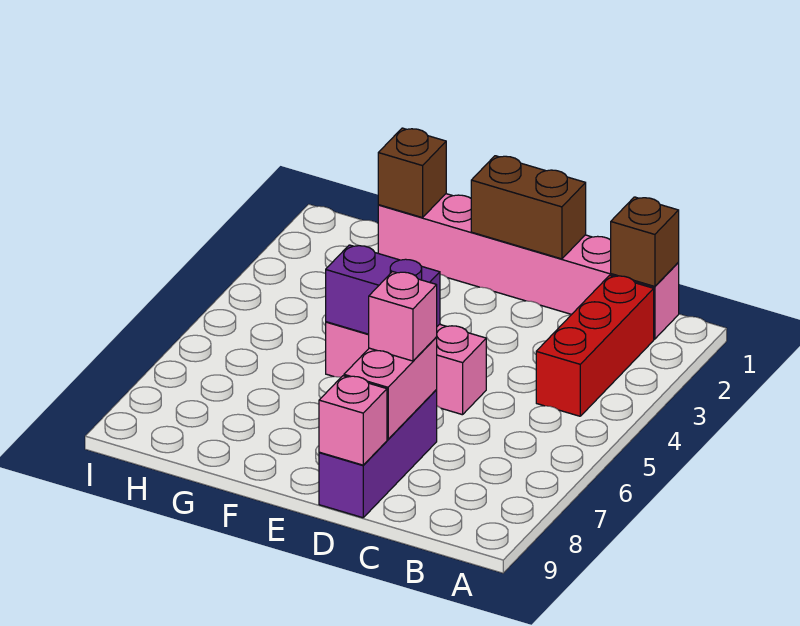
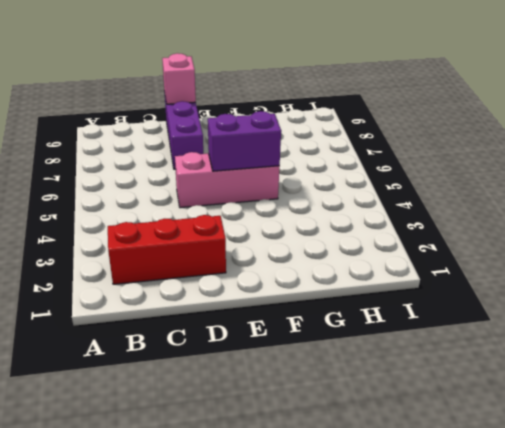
red brick B2:D2 level 1 -> red brick B2:B4 level 1
none -> pink brick B1:G1 level 1
none -> brown brick B1 level 2

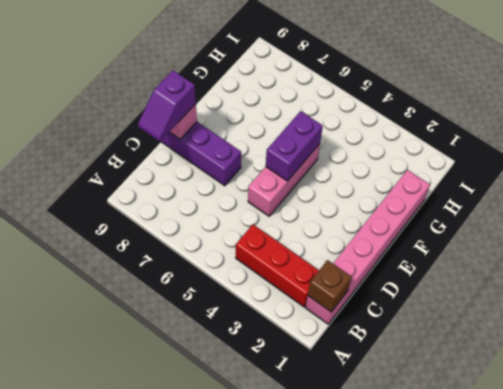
purple slope C9:D9 level 3 top D -> none
none -> brown brick D1:E1 level 2
none -> pink brick D7:D8 level 2

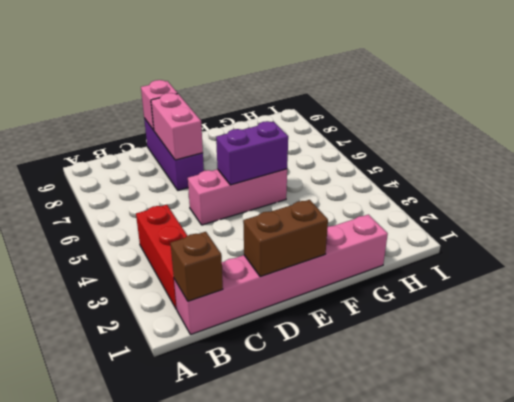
none -> brown brick G1 level 2
none -> pink brick D7 level 3

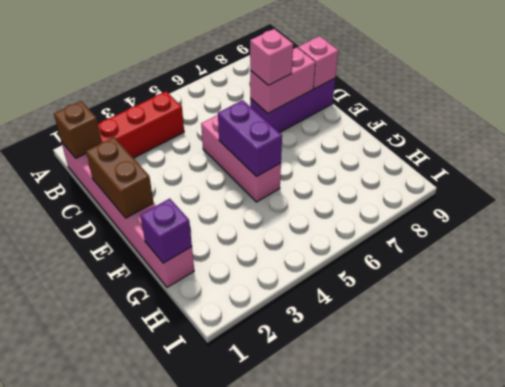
purple brick G1 level 2 -> brown brick G1 level 2

